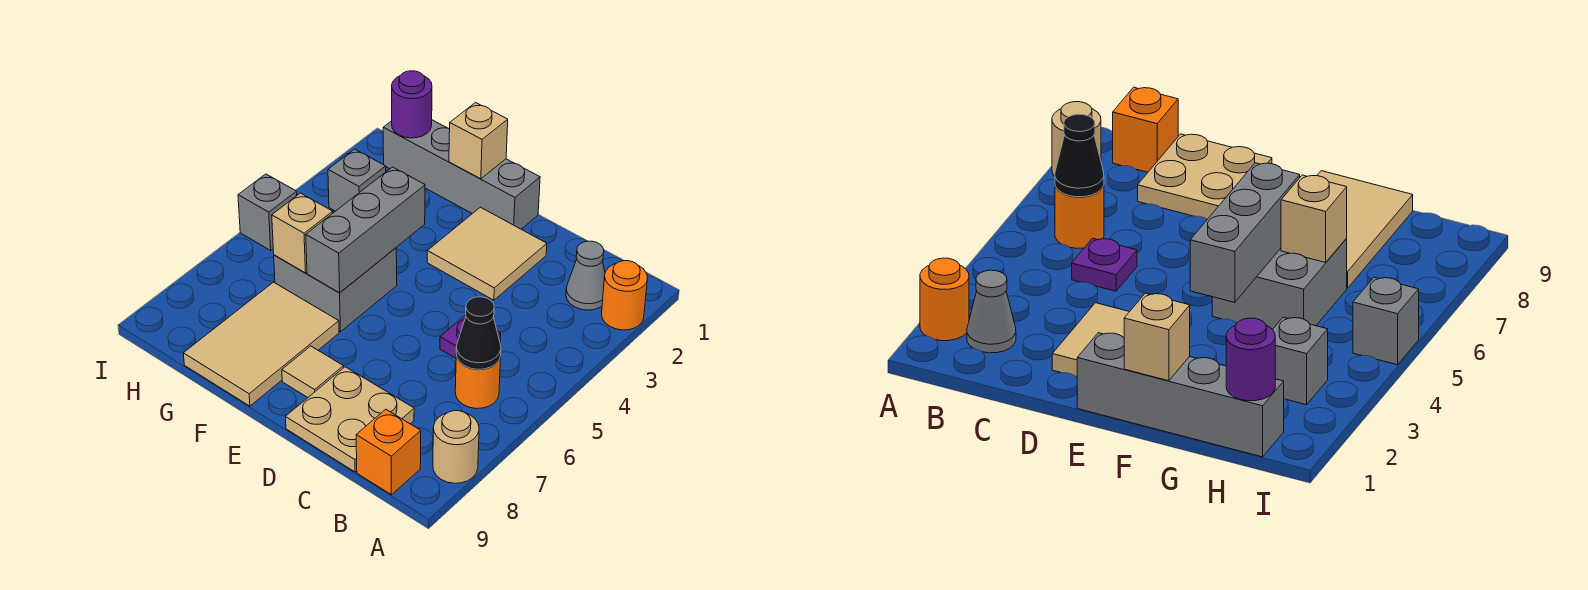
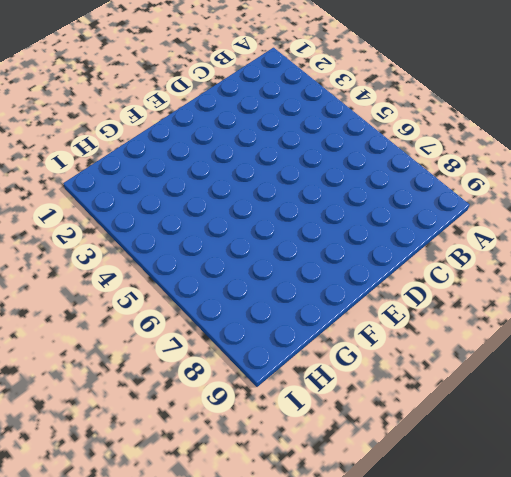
none -> orange round brick A2 level 1
none -> tan round brick A8 level 1
none -> grey cone B2 level 1

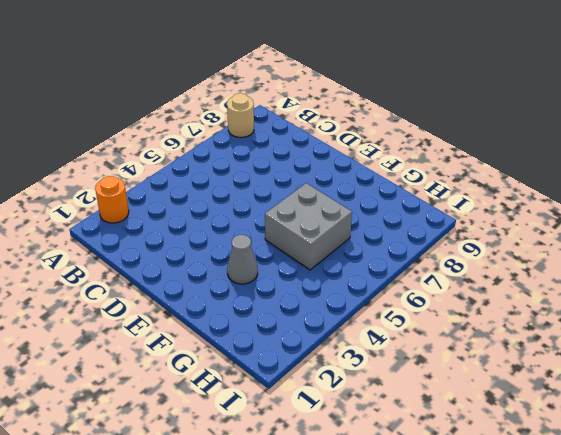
grey cone F3 level 1 -> grey cone B2 level 1
none -> orange round brick B6 level 1
none -> orange brick B9 level 1
none -> purple plate C5 level 1

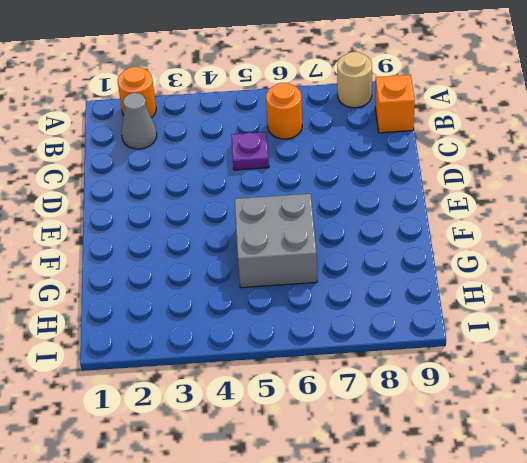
none -> tan plate C8:D9 level 1
none -> tan tile D2:E3 level 1
none -> grey brick E1:H1 level 1

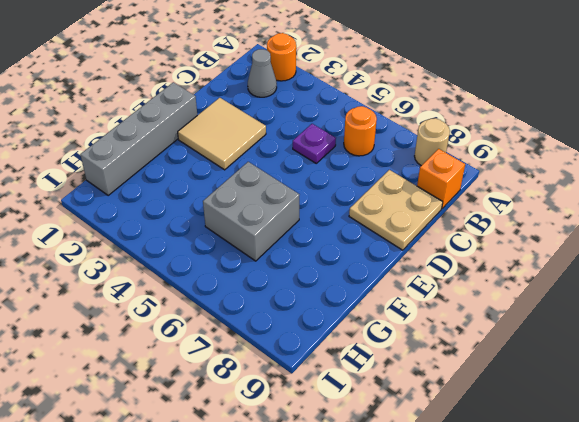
none -> tan tile E8 level 1
none -> tan tile F7:G9 level 1
none -> grey brick H3 level 1

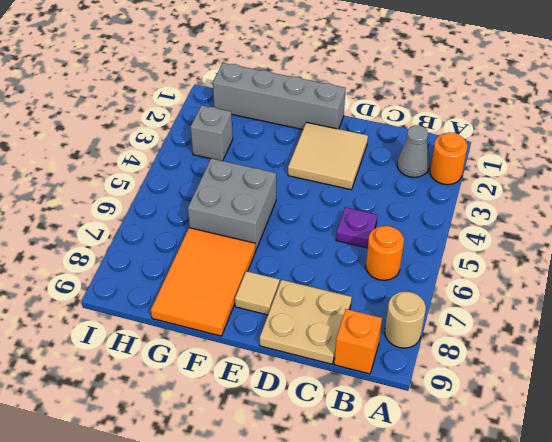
orange tile F7:G9 level 1 -> tan tile F7:G9 level 1
none -> grey brick I5 level 1
none -> black cone B6 level 2
none -> tan brick F1 level 2

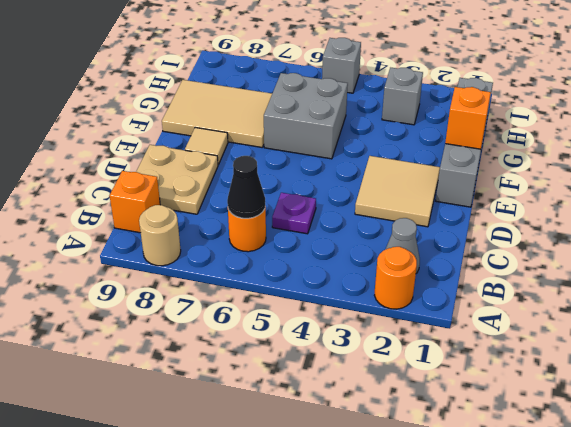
orange brick F1 level 2 -> tan brick F1 level 2
none -> grey brick F4:F6 level 2
none -> tan brick G6 level 2
none -> purple round brick H1 level 2

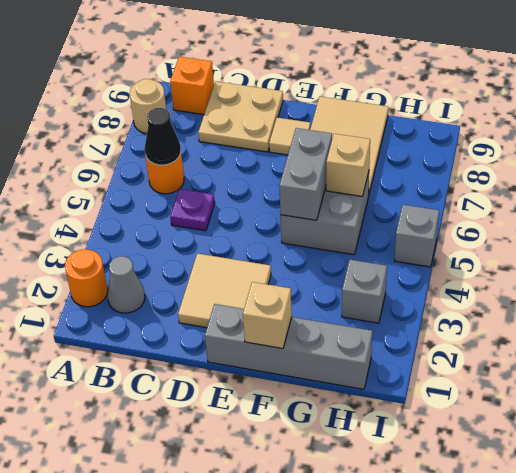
grey brick F5:F6 level 2 -> grey brick F4:F6 level 2
none -> purple round brick H1 level 2

